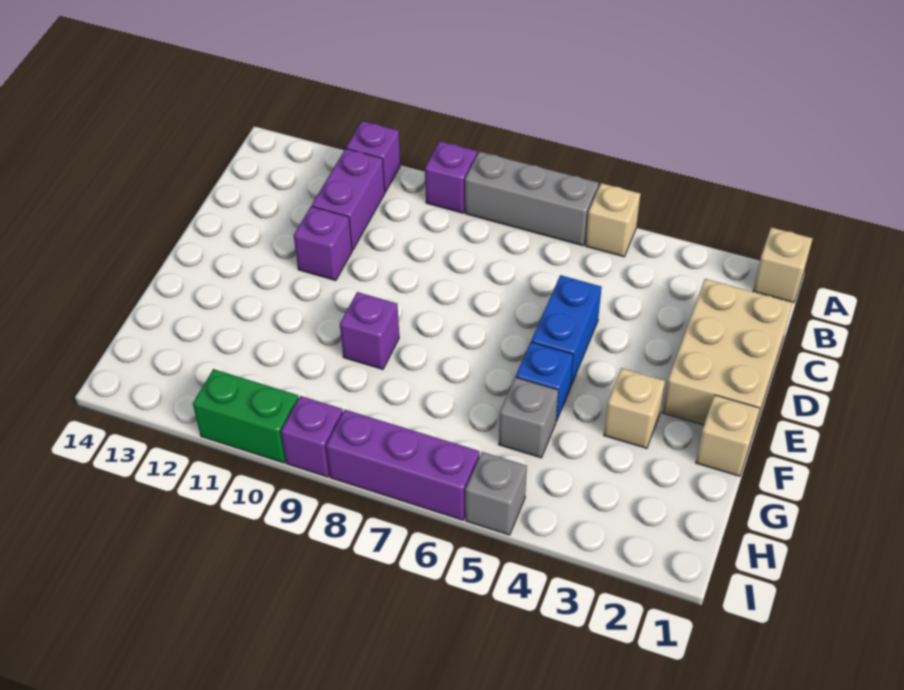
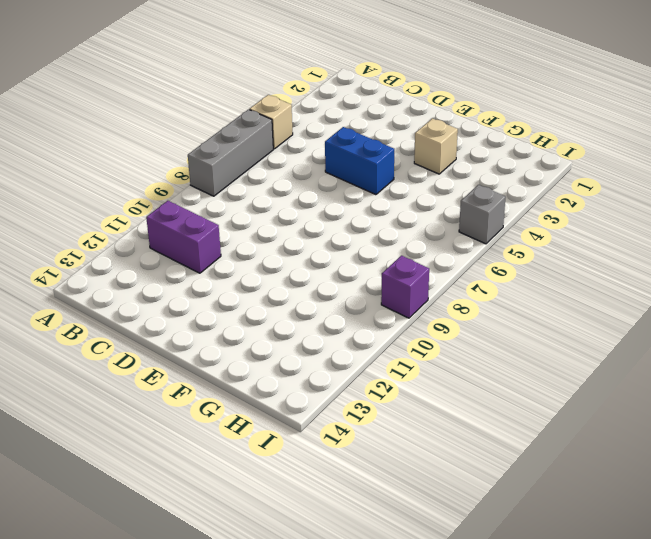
none -> tan brick A1 level 1
none -> purple brick A9 level 1
none -> purple brick A11 level 1

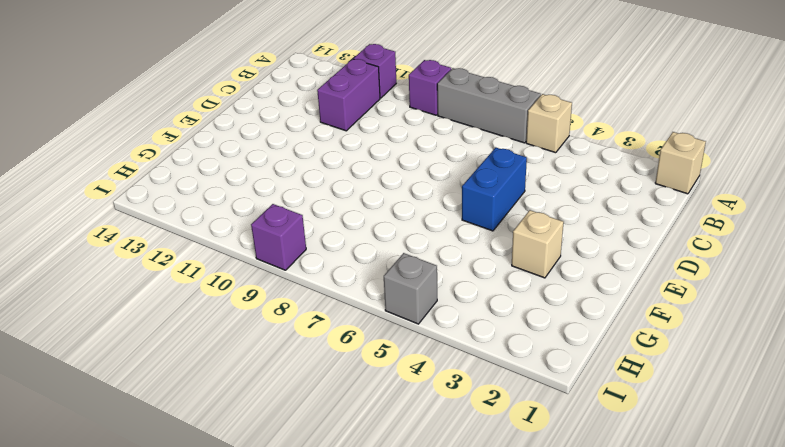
none -> tan brick C1:E2 level 1
none -> purple brick D11 level 1
none -> tan brick F1 level 1

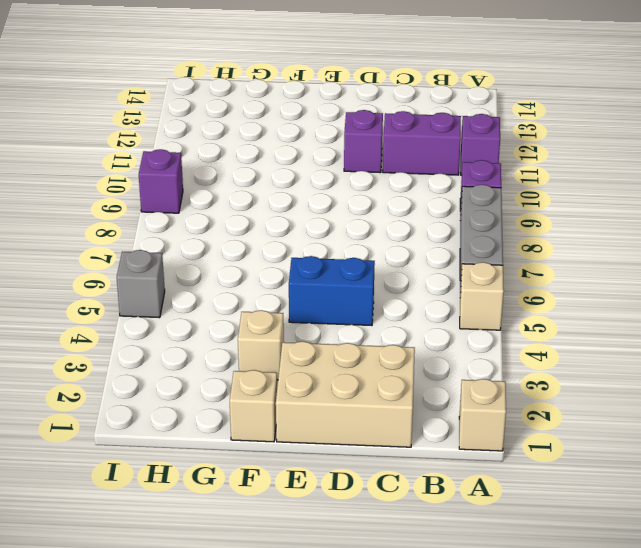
none -> blue brick F5 level 1
none -> purple brick F9 level 1
none -> grey brick G5 level 1

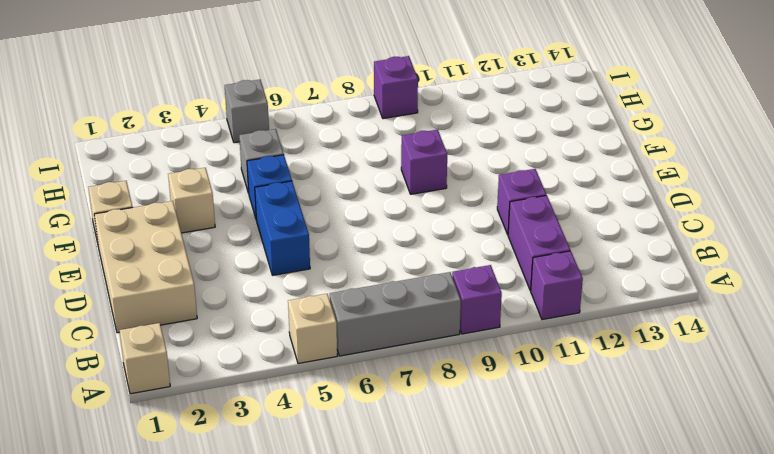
none -> purple brick I6:I8 level 1
none -> green brick I10:I11 level 1

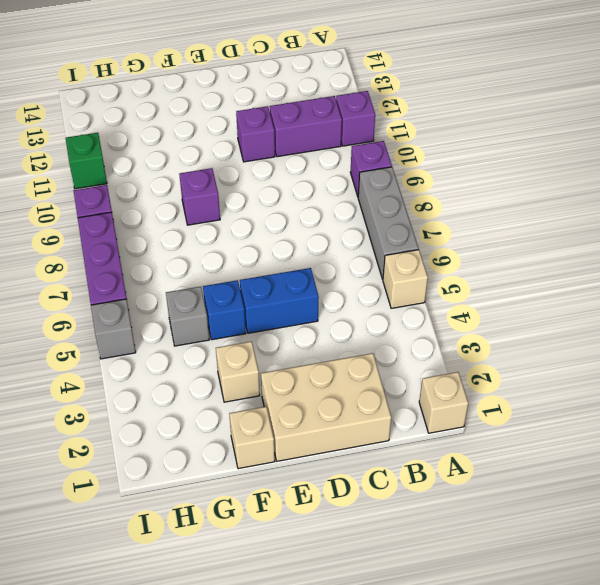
green brick I11 level 1 -> green brick I10:I11 level 1

